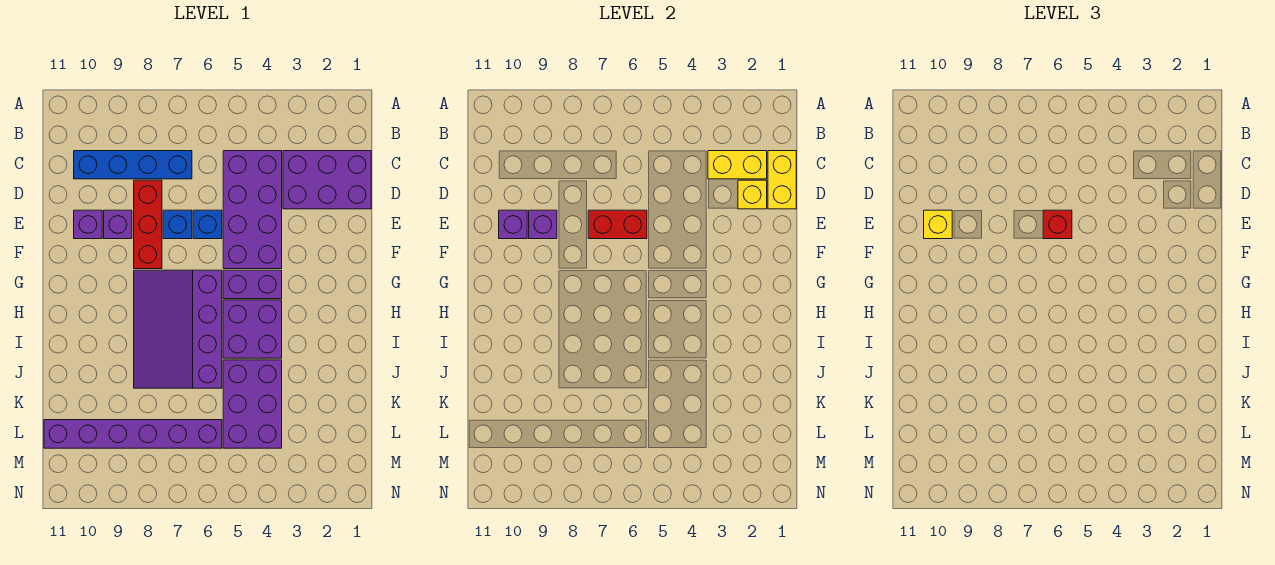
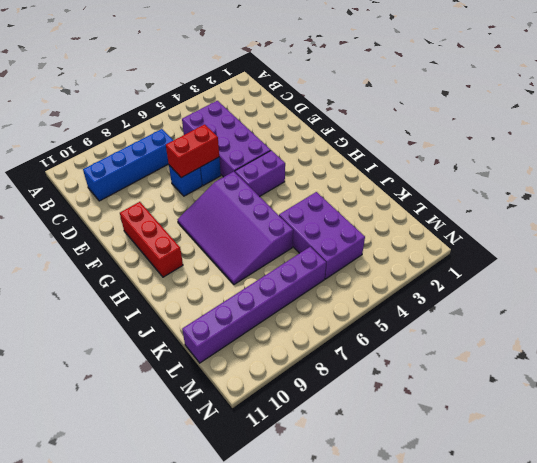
red brick F10:H10 level 1 -> red brick D8:F8 level 1
none -> purple brick C1:D3 level 1
none -> purple brick E9 level 1
none -> purple brick E10 level 1

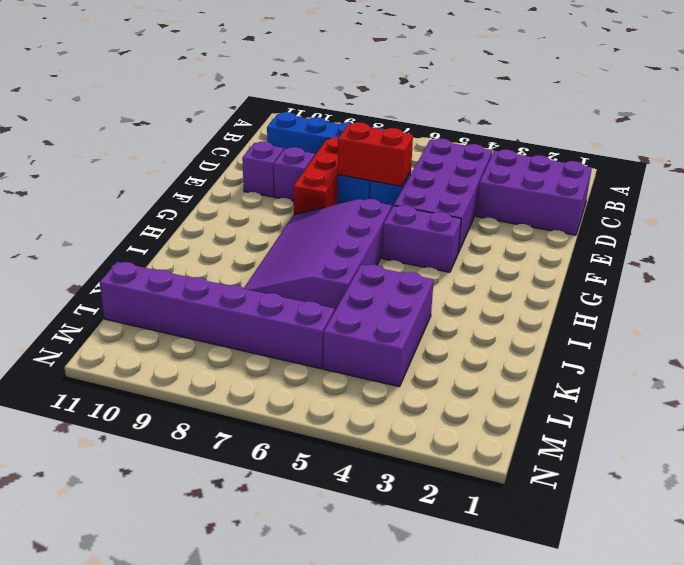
none -> purple brick H4:I5 level 1
none -> yellow brick C1:D1 level 2
none -> yellow brick C2:C3 level 2

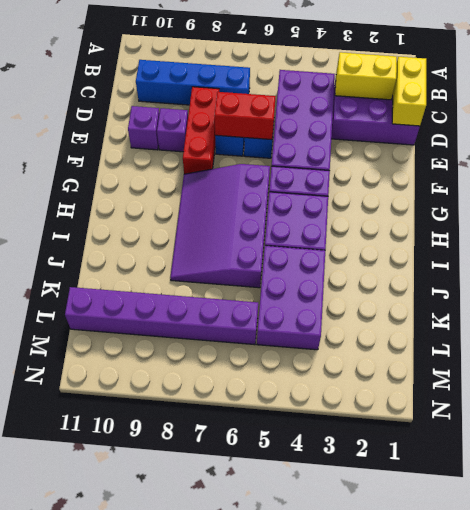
none -> yellow brick D2 level 2
none -> purple brick E9 level 2
none -> purple brick E10 level 2

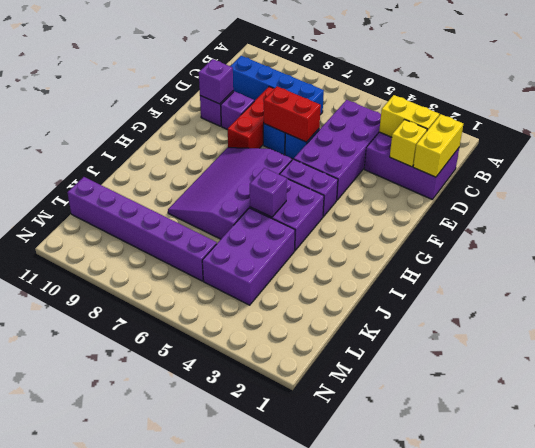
purple brick I5 level 2 -> purple brick E9 level 2
none -> red brick E6 level 3
none -> yellow brick E10 level 3

